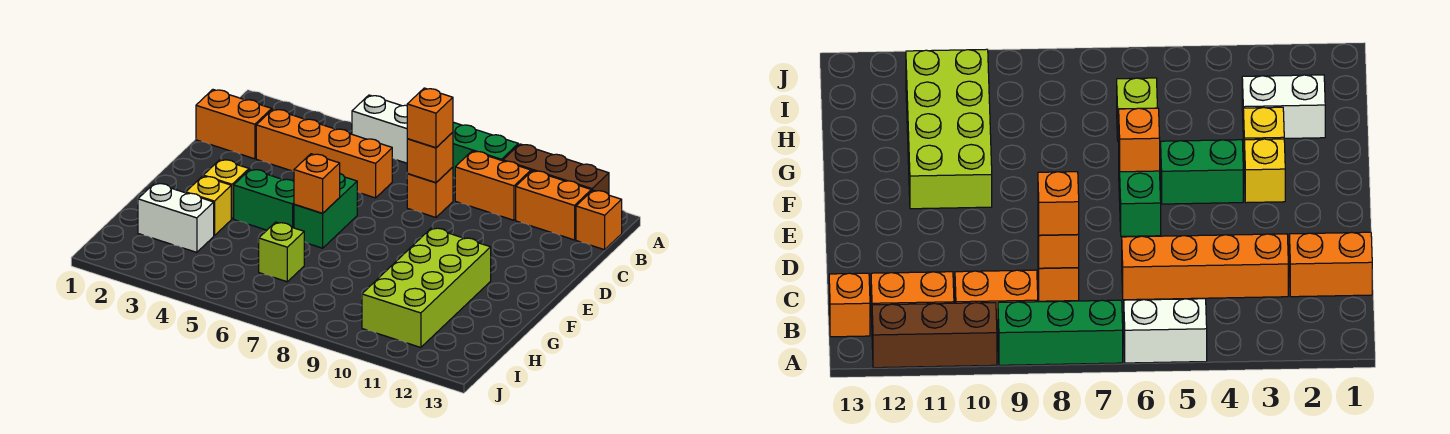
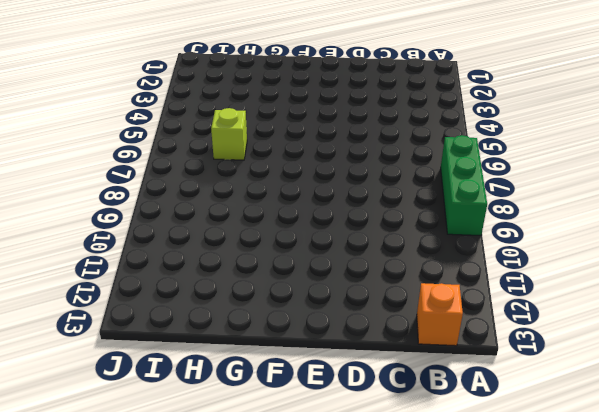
none -> white brick A5:A6 level 1
none -> brown brick A10:A12 level 1
none -> orange brick B9:B10 level 1

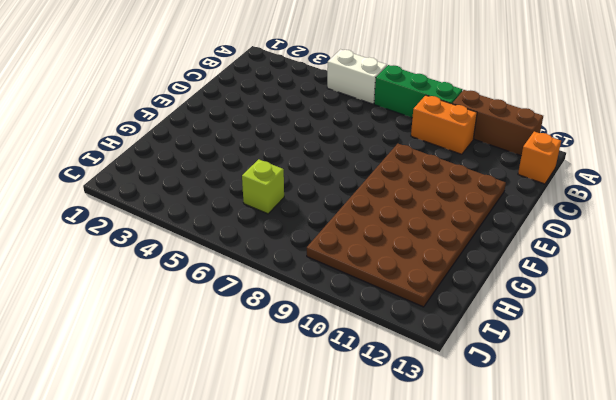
brown plate D9:I12 level 1 -> lime brick F10:I11 level 1
none -> orange brick B11:B12 level 1
none -> orange brick C1:C2 level 1
none -> orange brick C3:C6 level 1

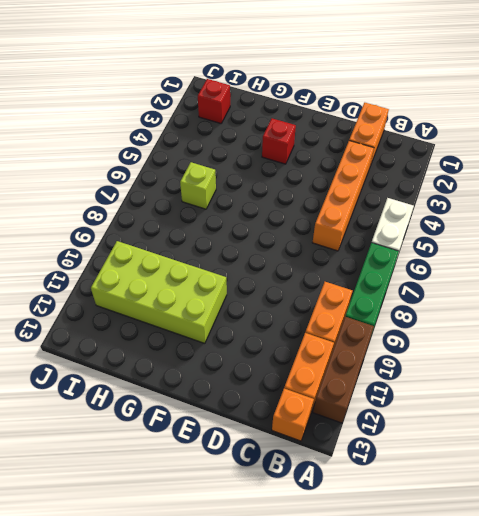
red brick F3 level 1 -> yellow brick F3 level 1
red brick I2 level 1 -> none
none -> orange brick C8 level 1
none -> green brick E6:F6 level 1
none -> green brick F4:F5 level 1

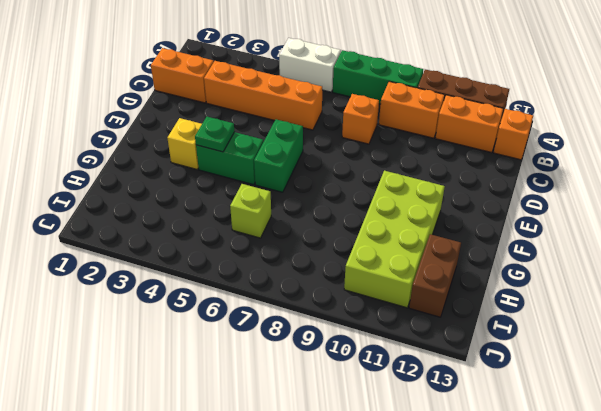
green plate F4 level 2 -> none
brown brick H12:I12 level 1 -> none
none -> yellow brick G3 level 1
none -> white brick H2:H3 level 1
none -> orange brick C8 level 2

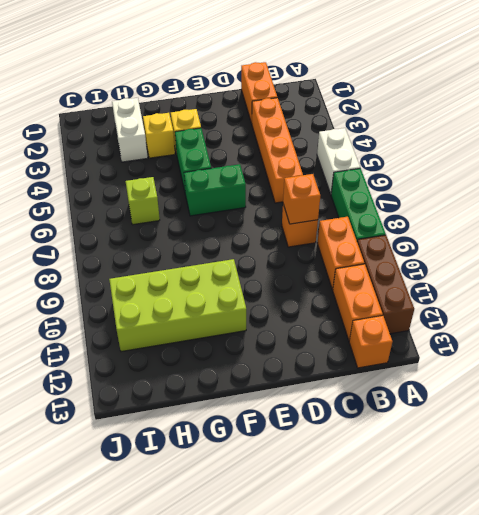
none -> orange brick F6 level 2
none -> orange brick C8 level 3

